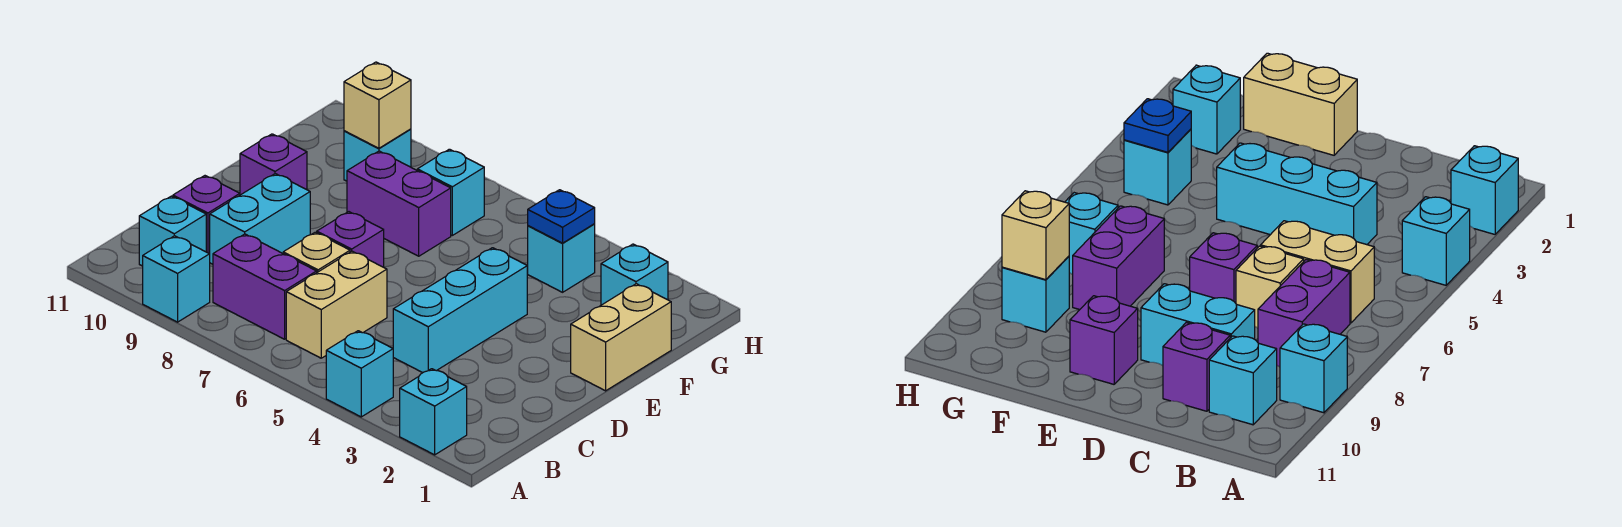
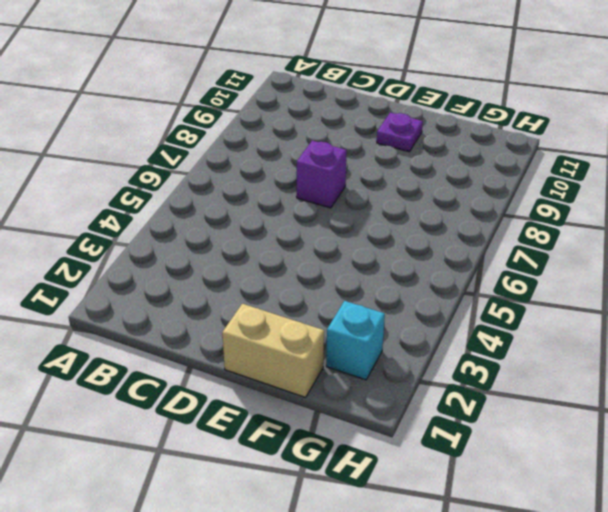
purple plate E10 level 1 -> purple brick E10 level 1
none -> cyan brick A2 level 1
none -> cyan brick A4 level 1
none -> cyan brick A9 level 1

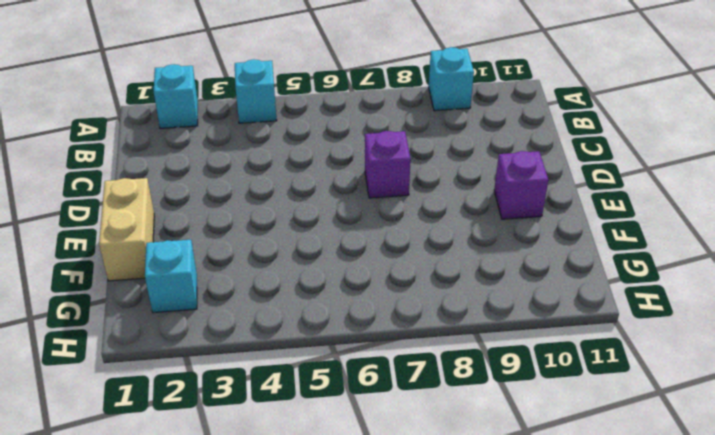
none -> tan brick B6:C6 level 1
none -> purple brick B7:B8 level 1
none -> cyan brick B10 level 1

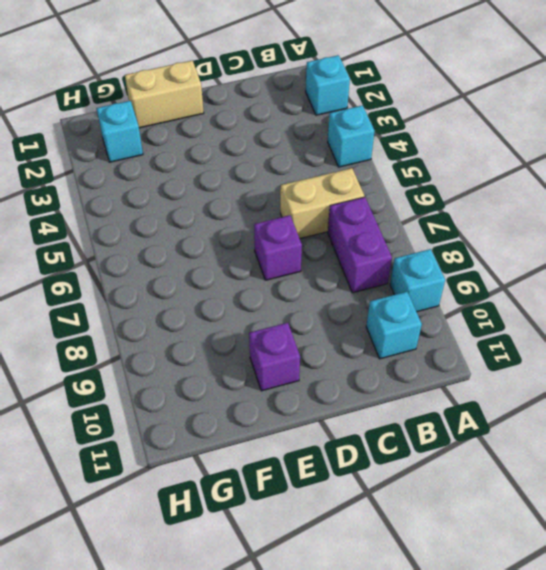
none -> cyan brick C4:E4 level 1
none -> tan brick C7 level 1
none -> cyan brick C9:D9 level 1

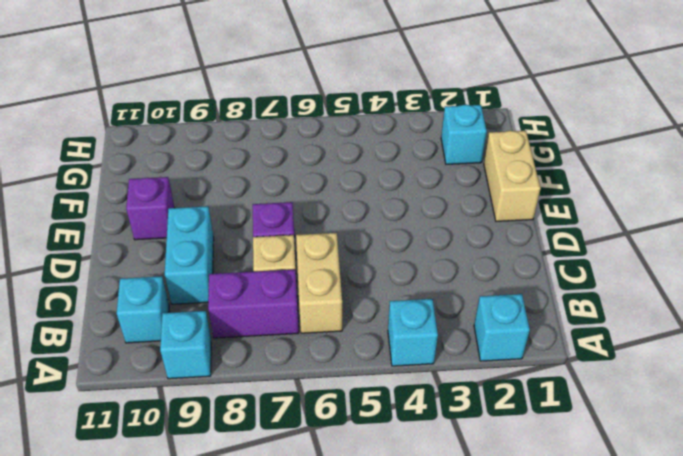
none -> cyan brick C4:E4 level 1
none -> purple brick C10 level 1
none -> purple brick F7:F8 level 1

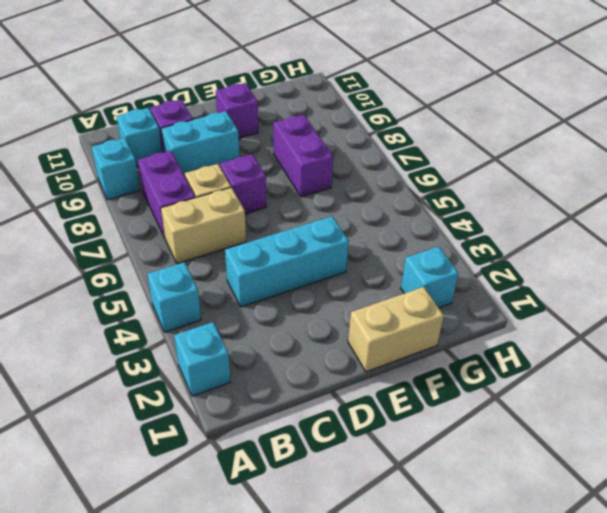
none -> cyan brick G4 level 1
none -> cyan brick G7 level 1
none -> cyan brick G9 level 1

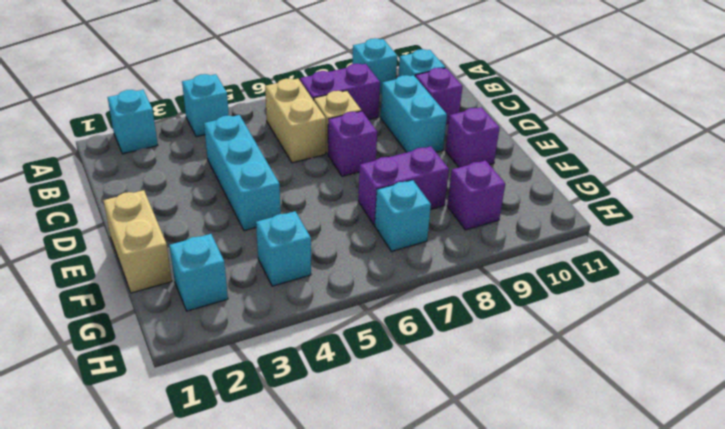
purple brick G9 level 1 -> cyan brick G9 level 1
none -> blue plate G4 level 2
none -> tan brick G9 level 2

